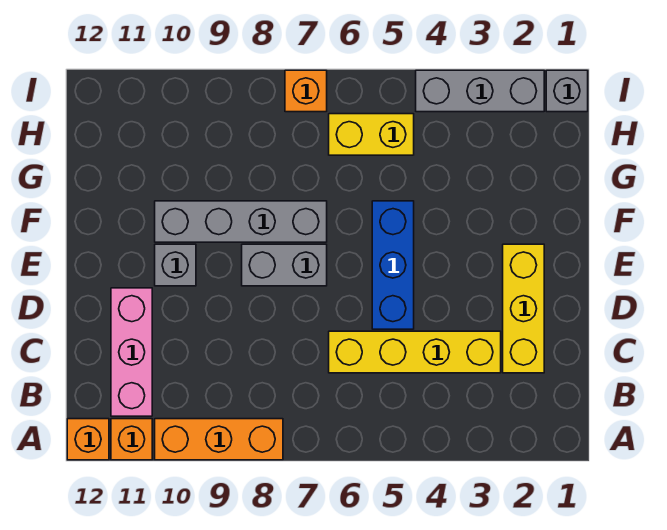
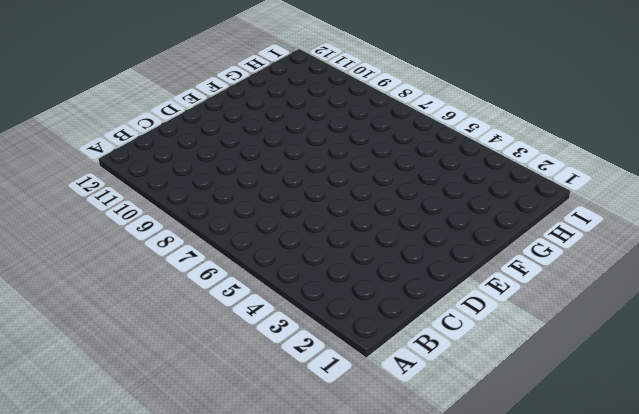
none -> orange brick A8:A10 level 1
none -> orange brick A11 level 1
none -> orange brick A12 level 1

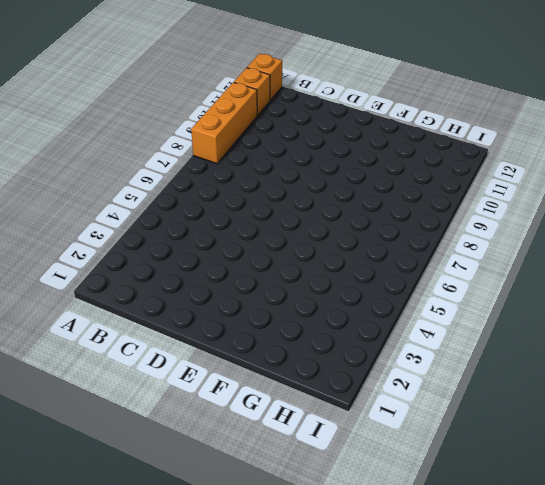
none -> pink brick B11:D11 level 1
none -> yellow brick C2:E2 level 1
none -> yellow brick C3:C6 level 1

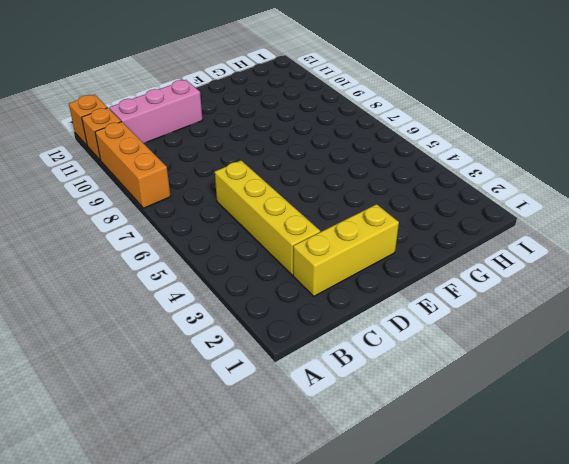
none -> blue brick D5:F5 level 1
none -> grey brick E7:E8 level 1
none -> grey brick E10 level 1

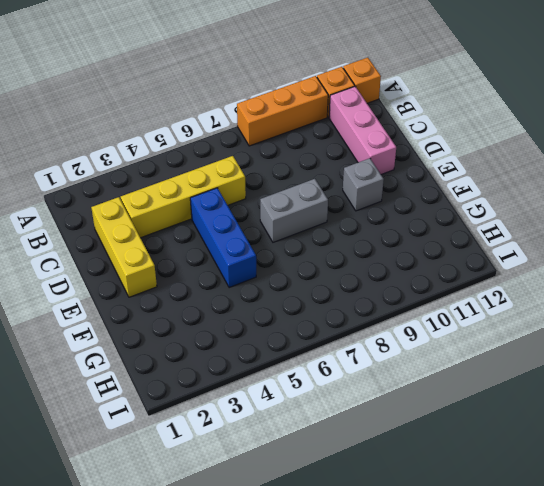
none -> grey brick F7:F10 level 1
none -> yellow brick H5:H6 level 1
none -> grey brick I1 level 1

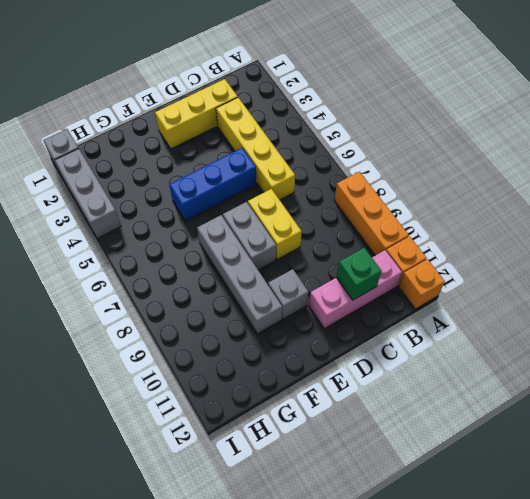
green brick C11 level 2 -> none
yellow brick D7:D8 level 1 -> yellow brick H5:H6 level 1
none -> orange brick I7 level 1

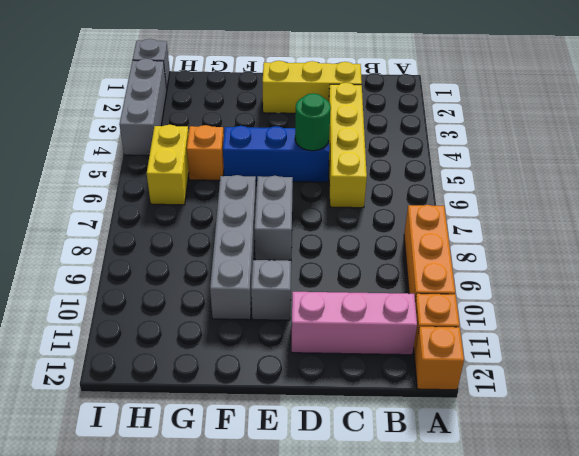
green round brick D5 level 2 -> none
orange brick G5 level 1 -> orange brick I7 level 1

